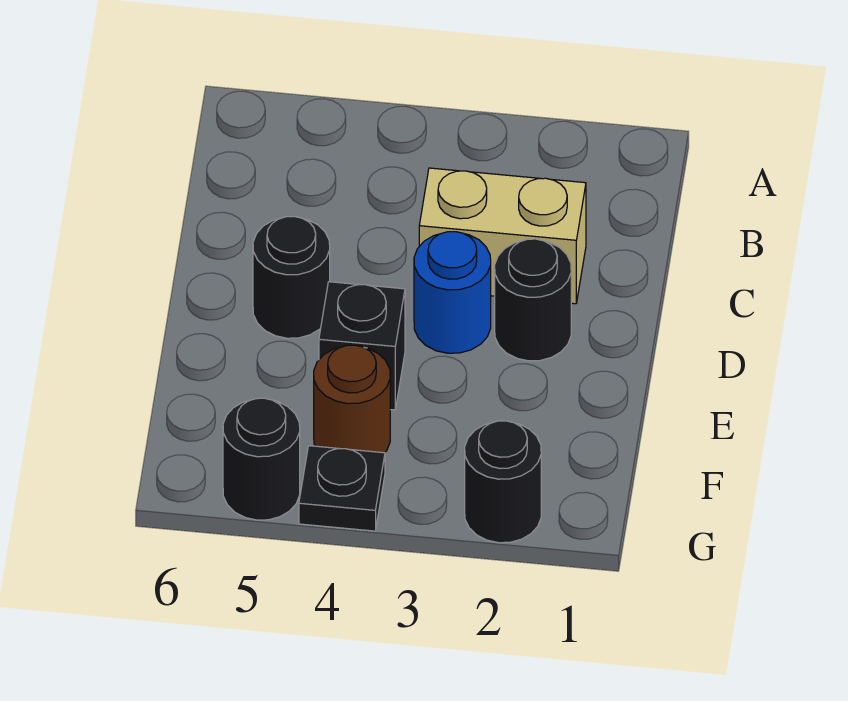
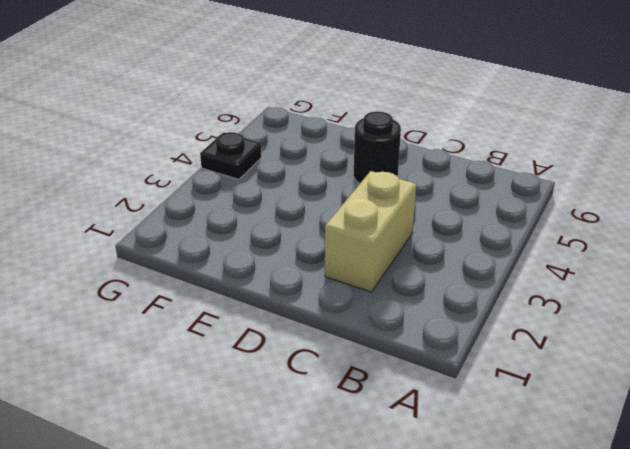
none -> black round brick D2 level 1
none -> blue round brick D3 level 1

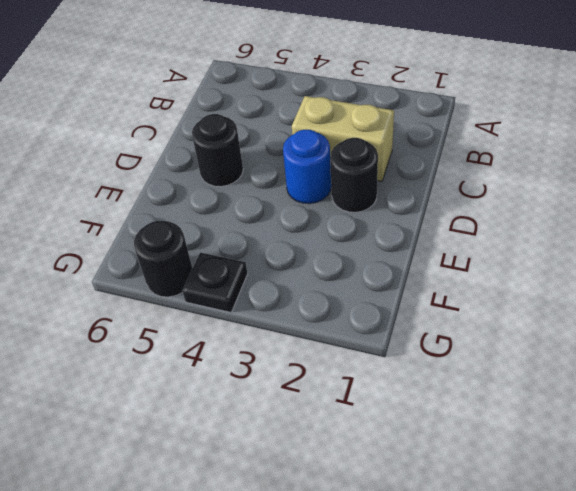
none -> black brick E4 level 1
none -> brown round brick F4 level 1

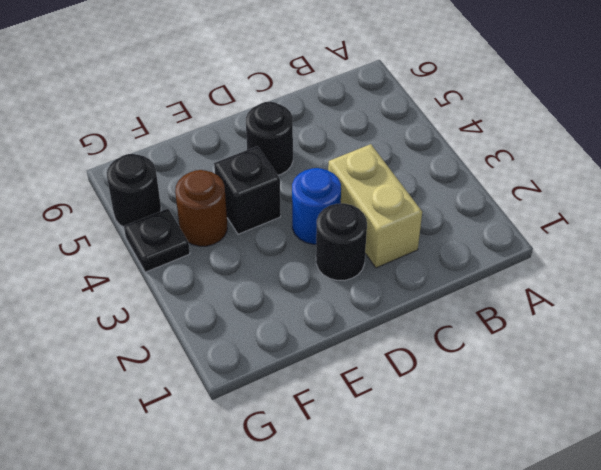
none -> black round brick G2 level 1

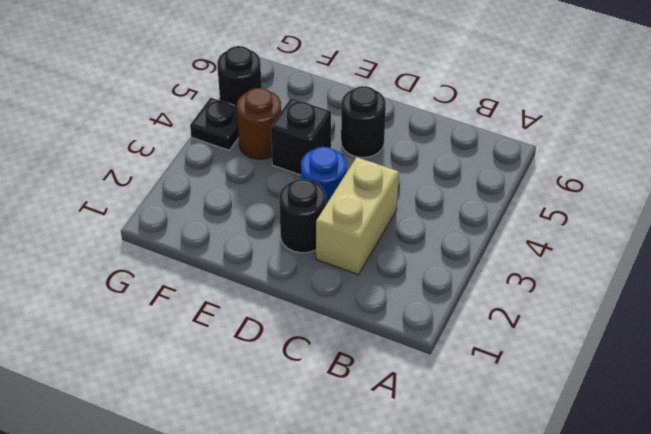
none -> black round brick G2 level 1

